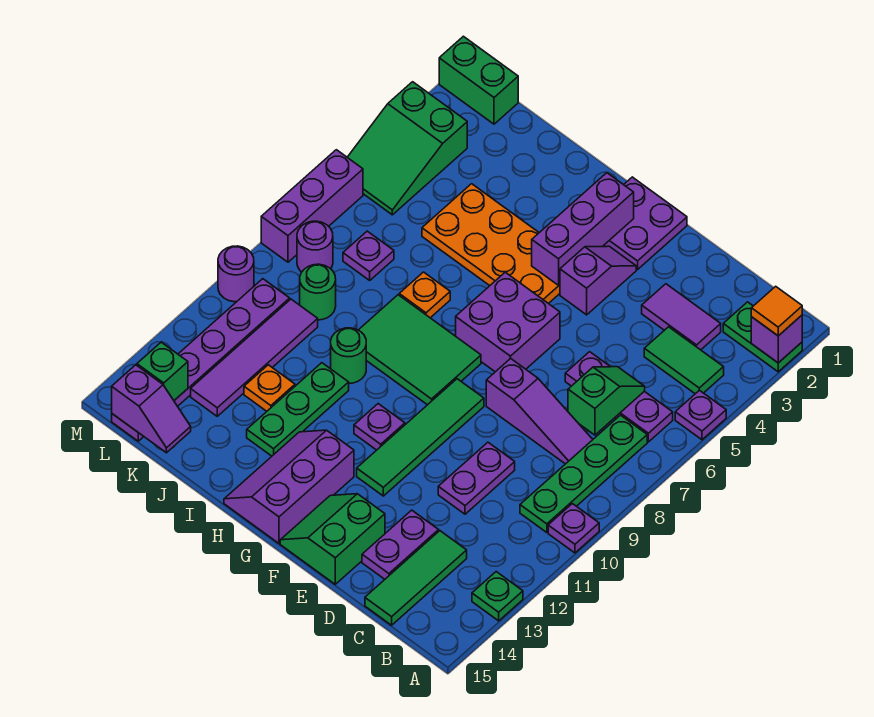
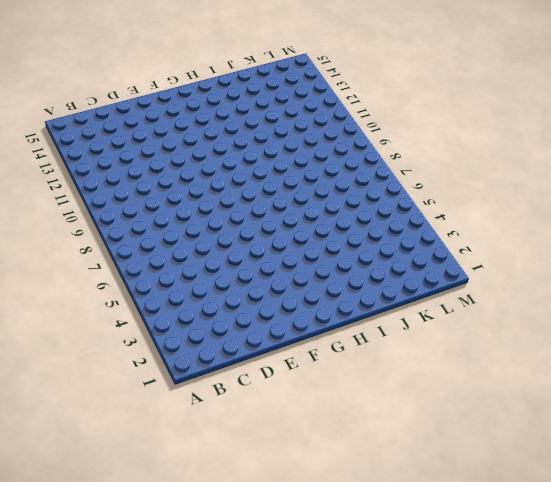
none -> green plate A2:B2 level 1
none -> purple plate A5 level 1
none -> purple plate A10 level 1
none -> green plate A13 level 1

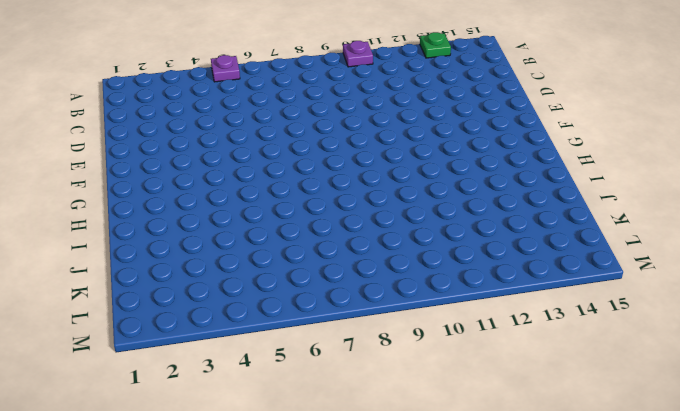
none -> green plate A2:B2 level 1
none -> green tile B4:C4 level 1
none -> purple plate B6:D6 level 1
none -> green plate B7:B10 level 1

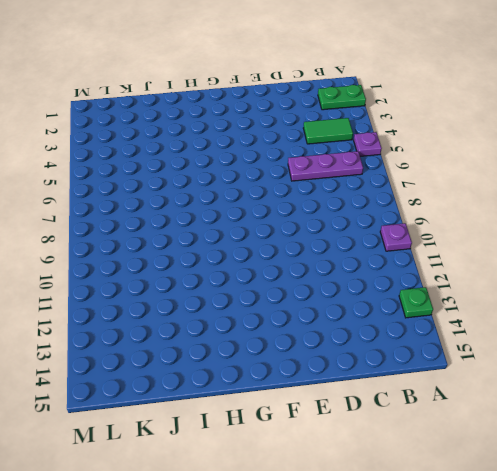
none -> green plate B7:B10 level 1
none -> purple tile C3:D3 level 1
none -> purple slope C8:E8 level 1 top E
none -> green tile C13:C15 level 1

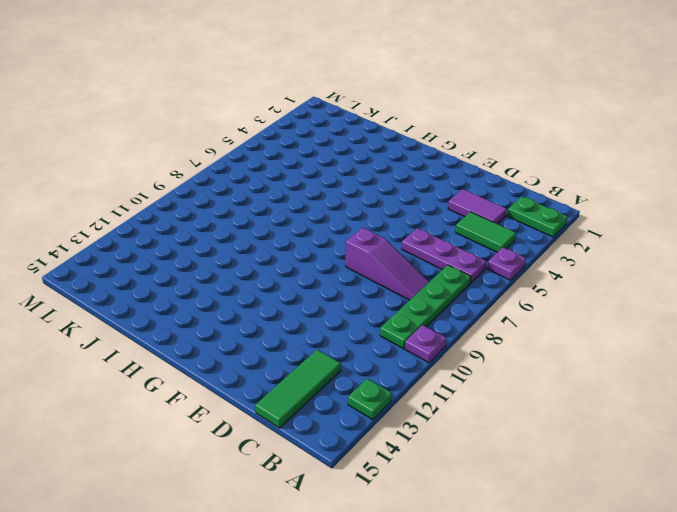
none -> purple plate D10:D11 level 1
none -> purple plate D13:D14 level 1
none -> green slope E14:F15 level 1 top E
none -> purple plate F1:G2 level 1

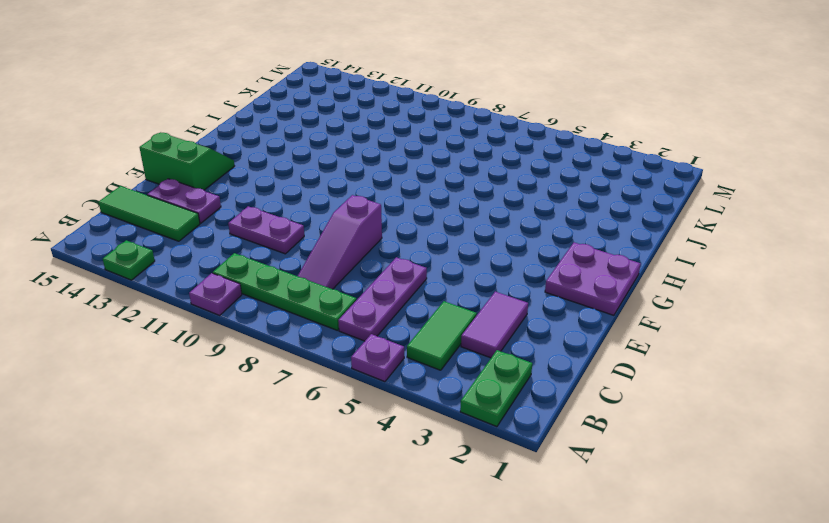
none -> purple slope F3:F4 level 1 top 4
none -> purple brick F6:G7 level 1
none -> green tile F9:F12 level 1
none -> orange plate G4:J5 level 1

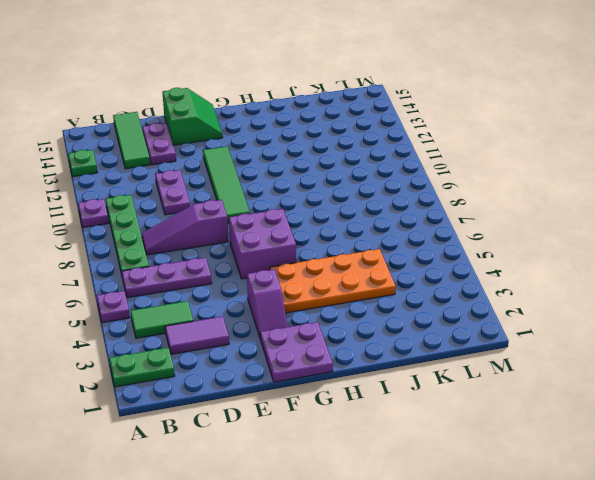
none -> green tile G8:I9 level 1
none -> purple plate G11 level 1
none -> purple slope G13:H15 level 1 top G
none -> orange plate I7 level 1

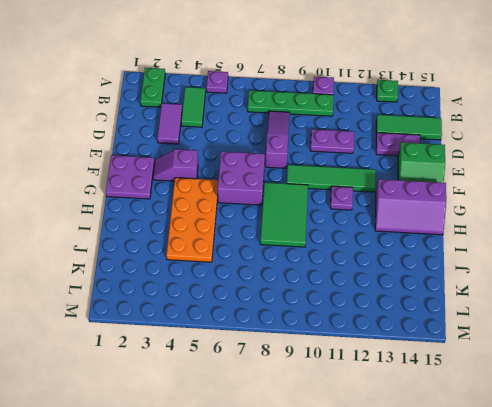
none -> purple plate B6:D6 level 1
none -> orange plate I7 level 1
none -> green round brick I10 level 1
none -> green plate I11:I13 level 1

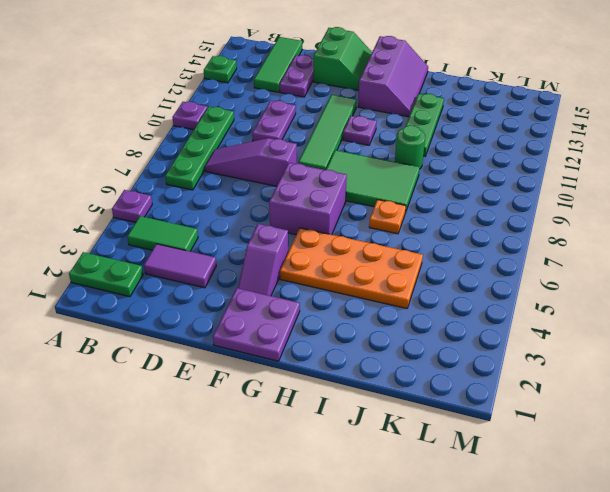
none -> purple plate B6:D6 level 1
none -> orange plate J12 level 1
none -> purple plate K7 level 1
none -> green round brick K9 level 1

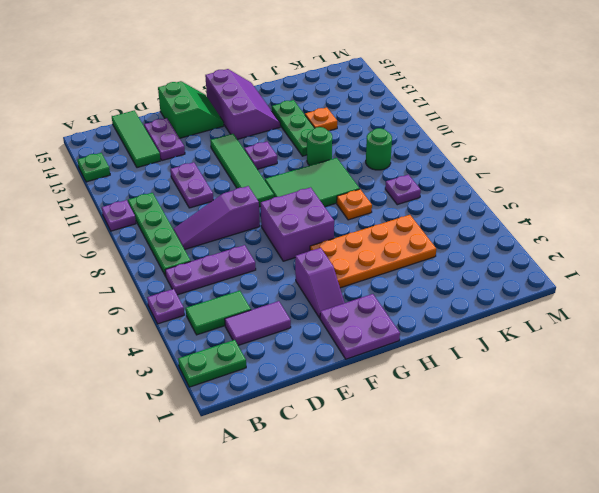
none -> purple tile K10:K13 level 1
none -> green brick L1:M1 level 1
none -> green slope L3:M5 level 1 top 3
none -> purple round brick L8 level 1

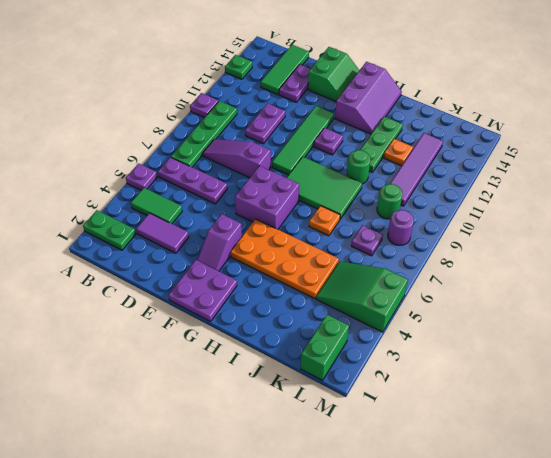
green slope K4:M5 level 1 top M -> green slope L3:M5 level 1 top 3
green brick L1:L2 level 1 -> green brick L1:M1 level 1
none -> purple plate L10:L15 level 1
none -> purple brick M6:M8 level 1
none -> purple round brick M10 level 1
none -> purple brick A2 level 2

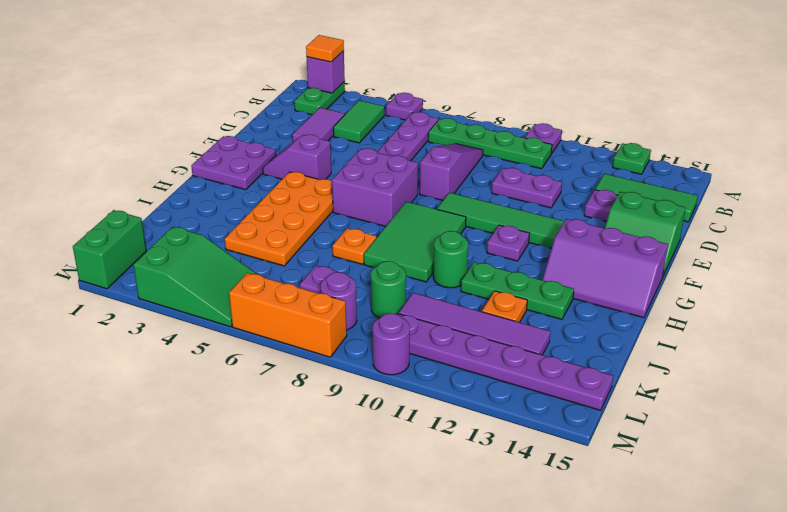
orange brick M6:M8 level 1 -> purple brick M6:M8 level 1
none -> green slope C6:C7 level 2 top 7
none -> purple brick G2:G4 level 2
none -> purple slope K15:L15 level 2 top L
none -> green brick L14 level 2

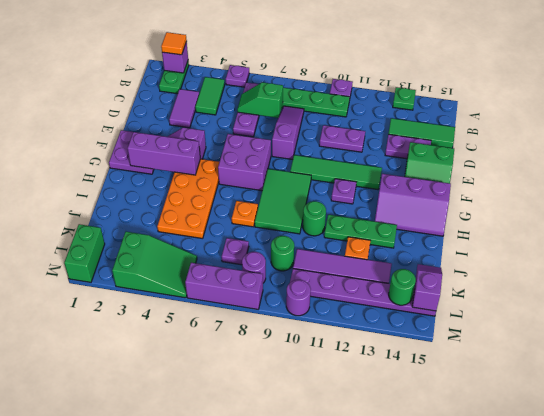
green round brick L14 level 2 -> green brick L14 level 2

